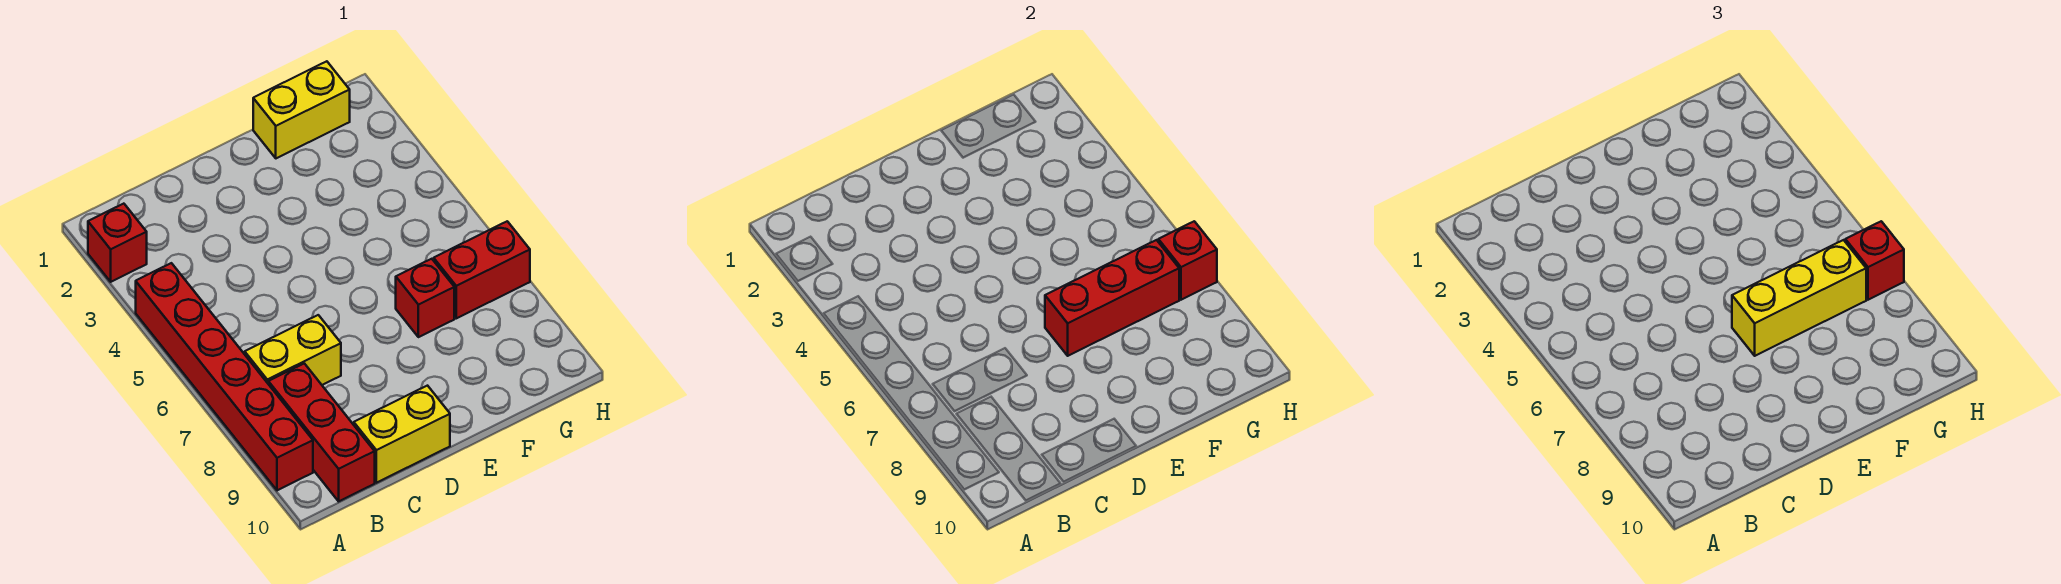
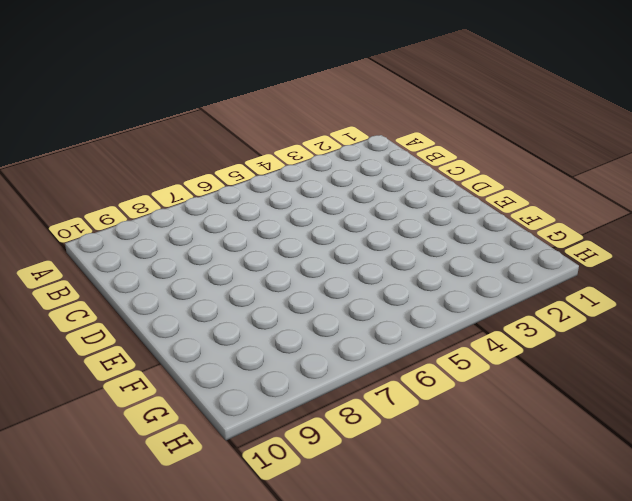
none -> red brick A2 level 1
none -> red brick A4:A9 level 1
none -> yellow brick B7:C7 level 1

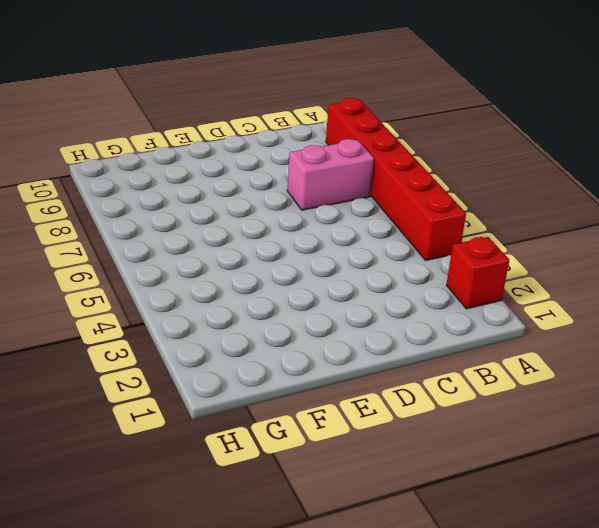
pink brick B7:C7 level 1 -> yellow brick B7:C7 level 1
none -> red brick B8:B10 level 1
none -> yellow brick C10:D10 level 1
none -> yellow brick F1:G1 level 1

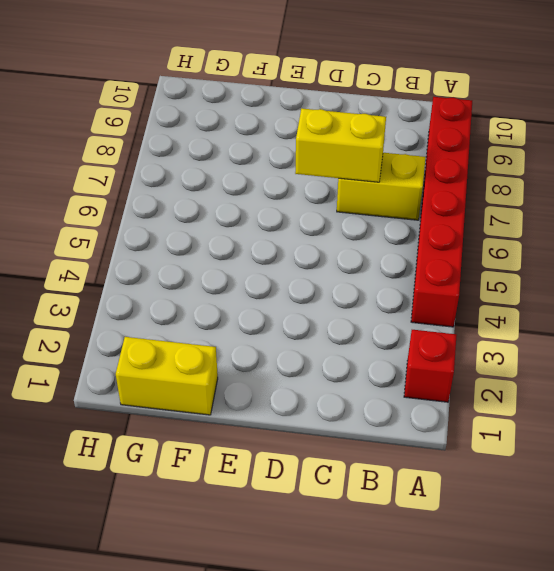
yellow brick C7:D7 level 2 -> yellow brick C10:D10 level 1
none -> red brick B8:B10 level 1
none -> red brick F7 level 1
none -> red brick G7:H7 level 1

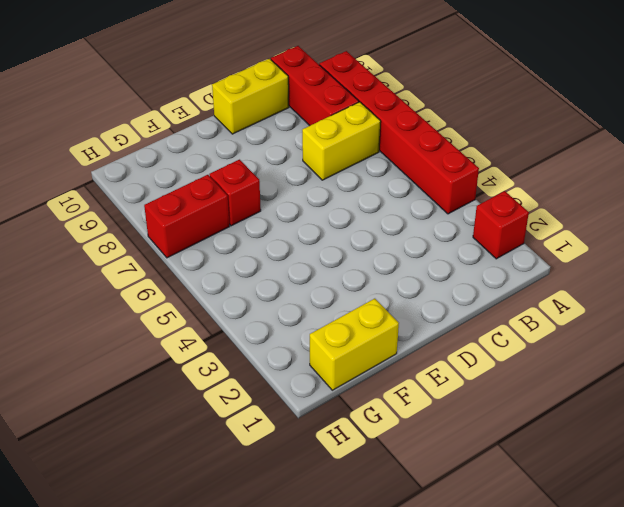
none -> red brick E7:G7 level 2
none -> red brick H7 level 2
none -> yellow brick E7:G7 level 3

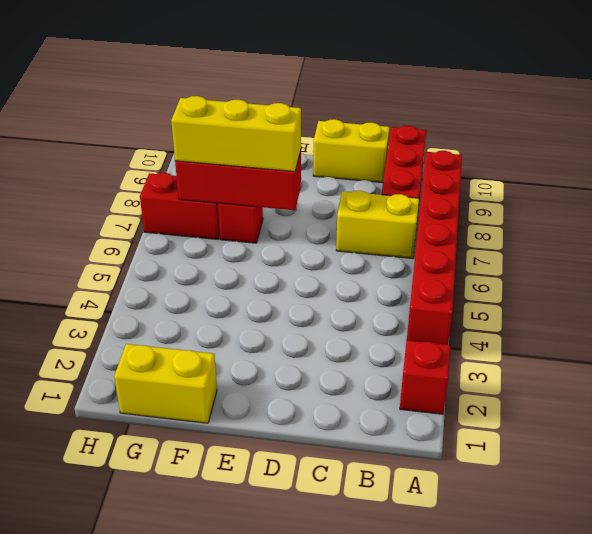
none -> red brick H7 level 2
none -> red brick H7 level 3

